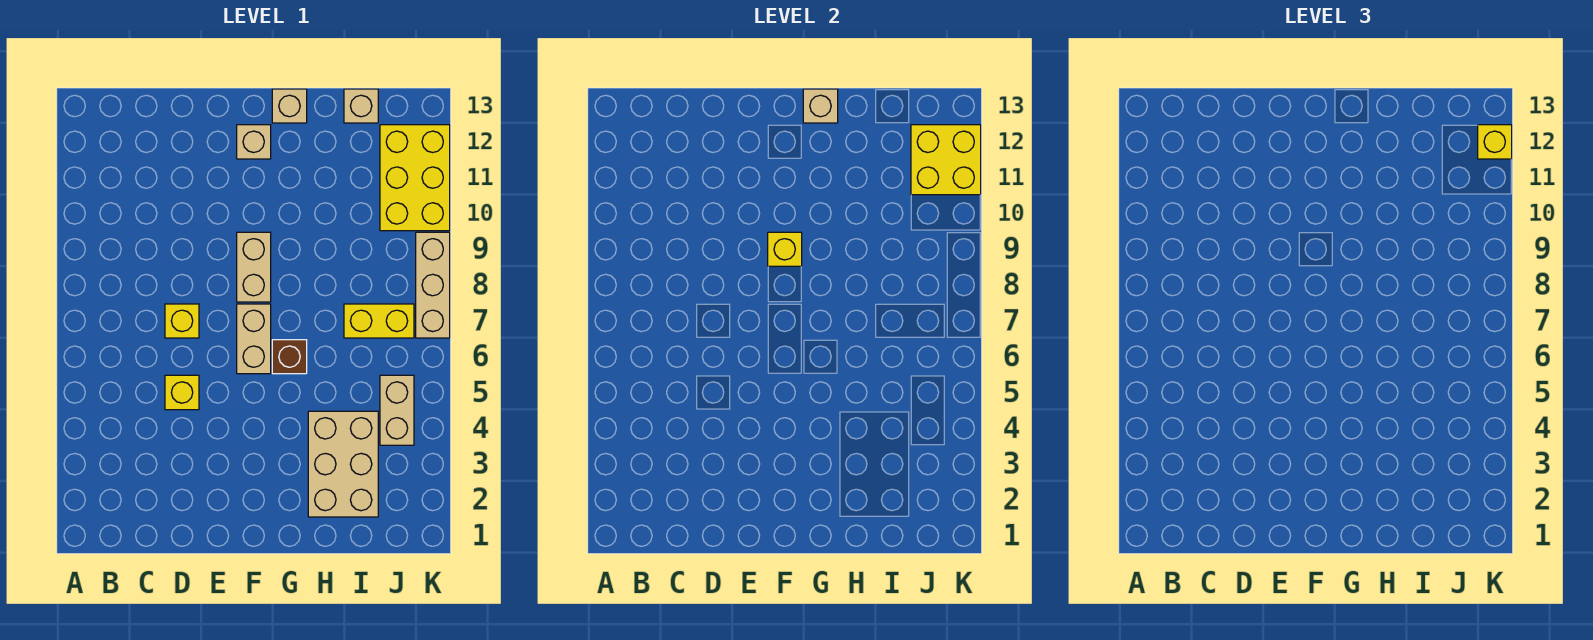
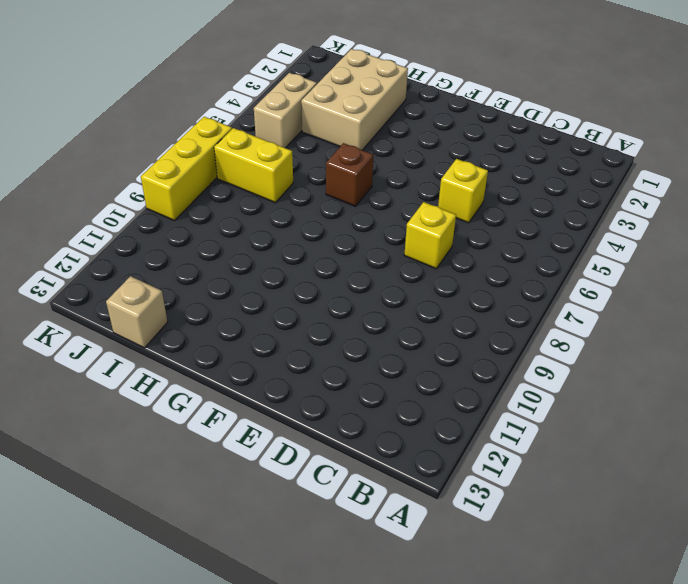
yellow brick K7:K9 level 1 -> tan brick K7:K9 level 1
none -> tan brick F6:F7 level 1
none -> tan brick F8:F9 level 1
none -> tan brick F12 level 1

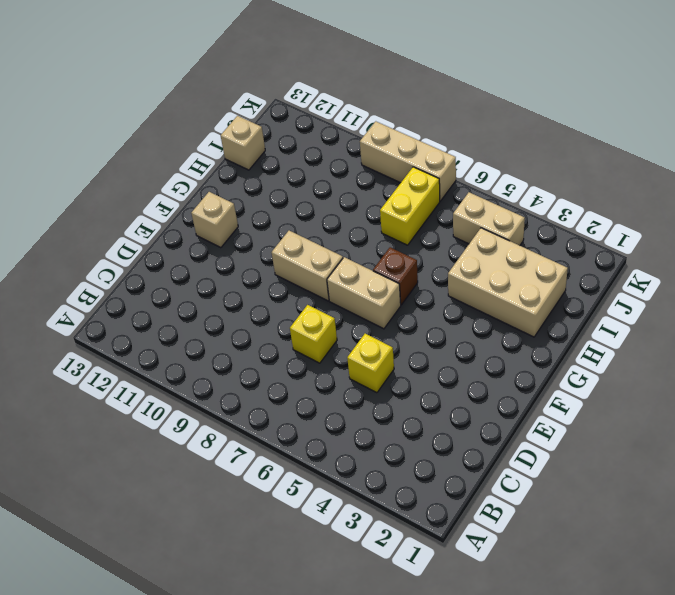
none -> tan brick G13 level 1
none -> yellow brick J10:K12 level 1
none -> yellow brick F9 level 2

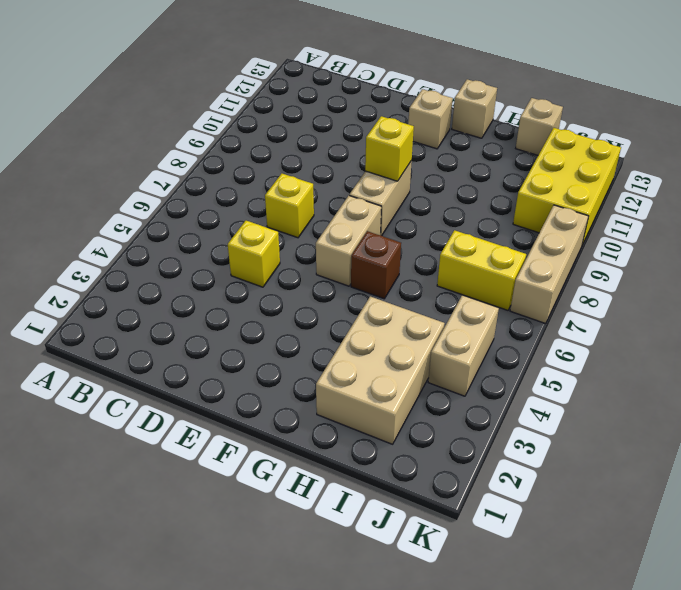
none -> tan brick G13 level 2
none -> yellow brick J11:K12 level 2
none -> yellow brick K12 level 3

